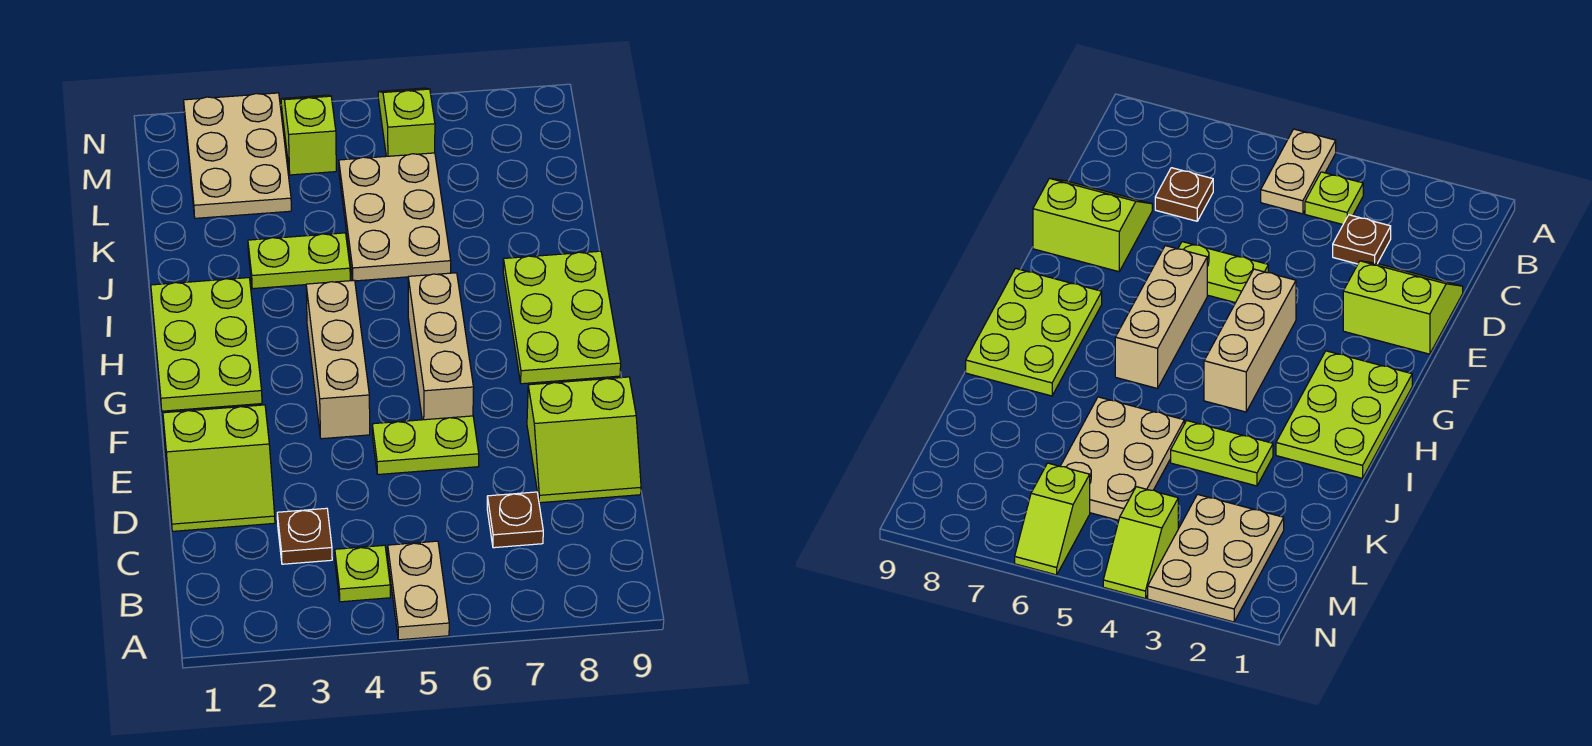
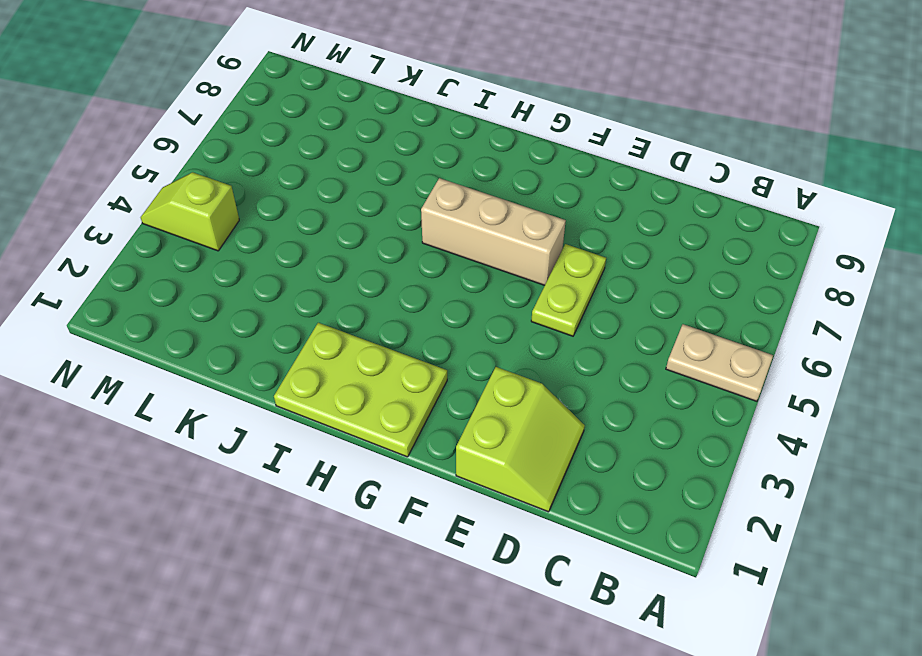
none -> lime plate B4 level 1
none -> brown plate C3 level 1
none -> brown plate C7 level 1

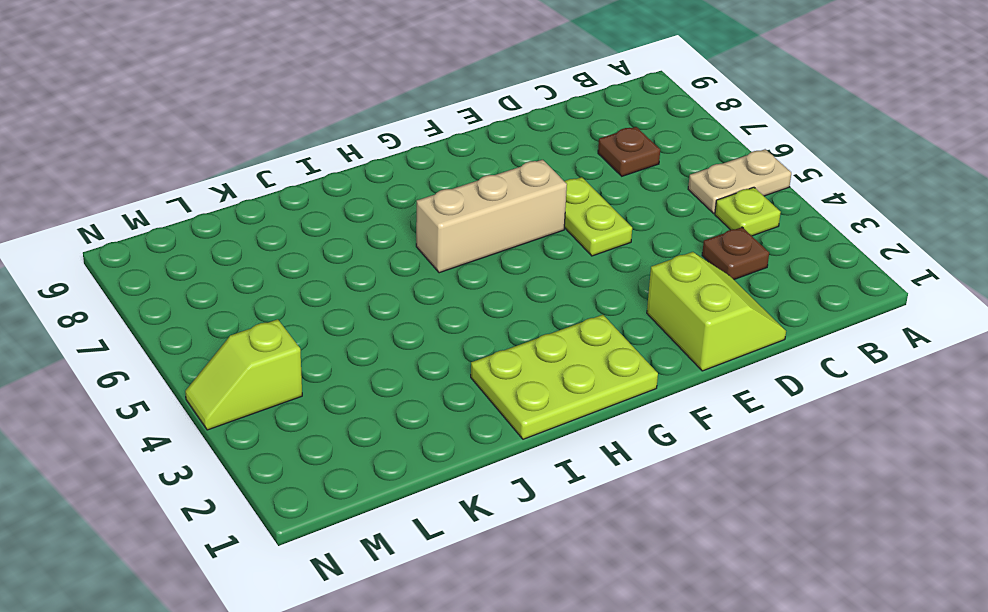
none -> lime slope D8:E9 level 1 top E
none -> tan brick F4:H4 level 1
none -> lime plate G8:I9 level 1

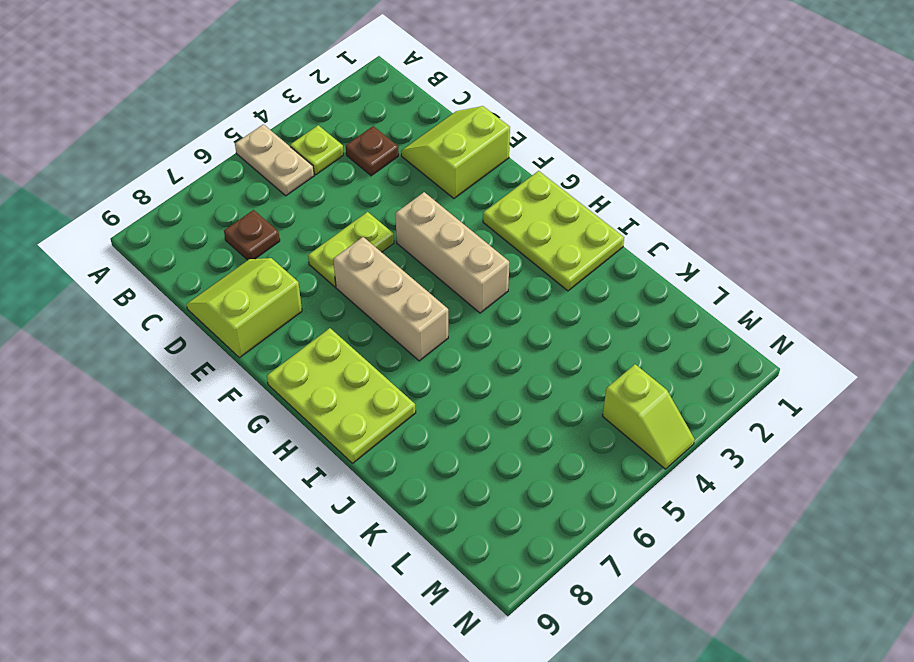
none -> lime plate J3:J4 level 1
none -> tan plate J5:L6 level 1
none -> tan plate L2:N3 level 1

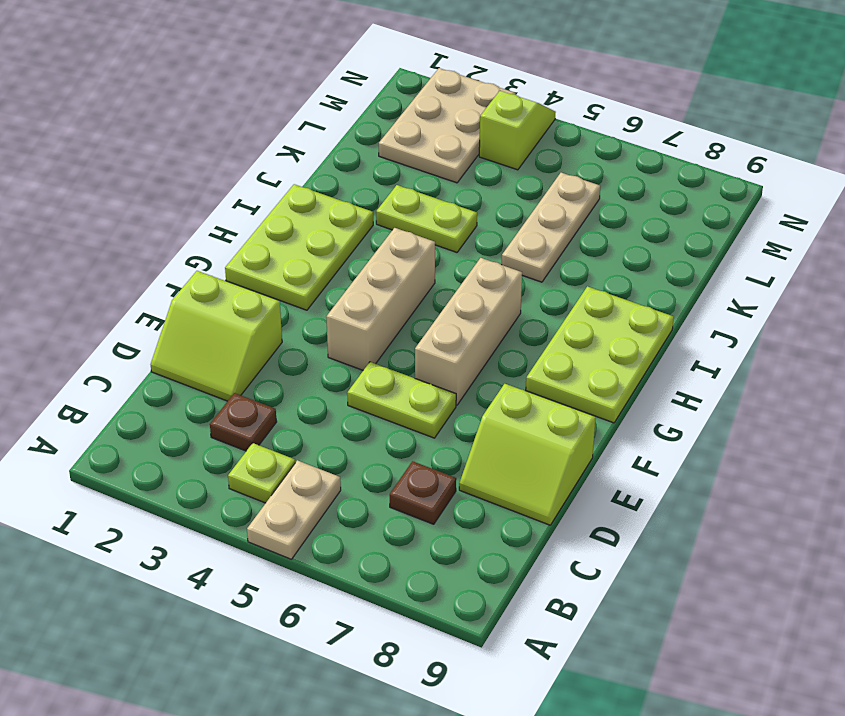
tan plate J6:L6 level 1 -> tan plate J5:L6 level 1
none -> lime slope M6:N6 level 1 top M

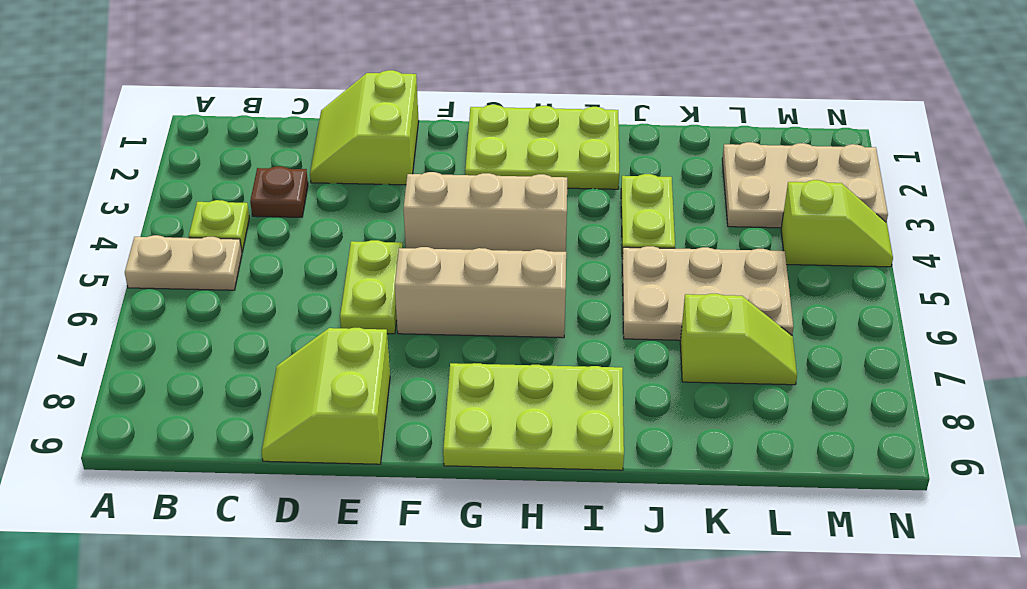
lime slope K7:L7 level 1 top K -> lime slope M6:N6 level 1 top M
none -> brown plate C7 level 1

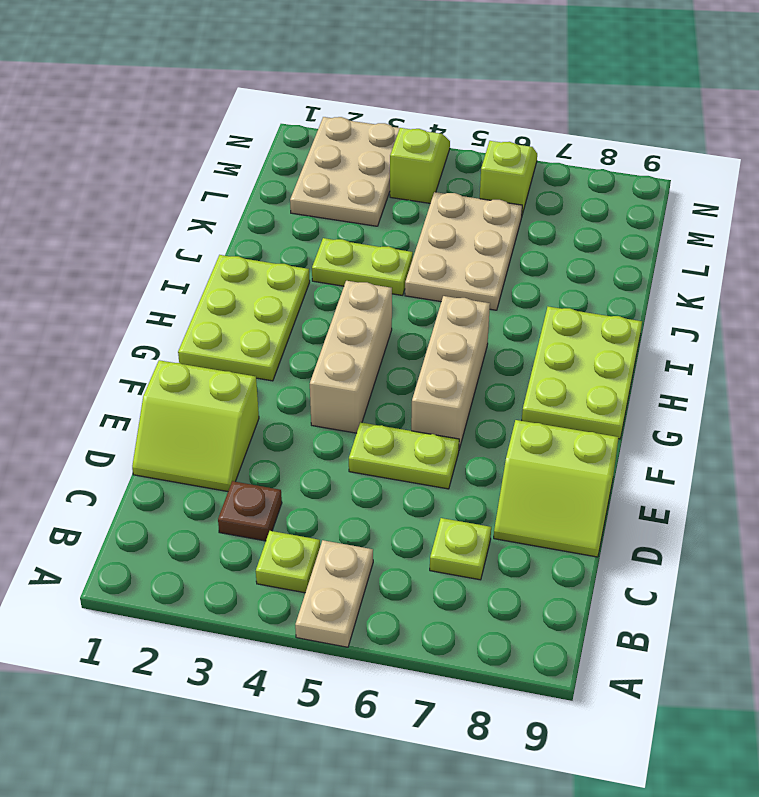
lime plate C7 level 1 -> brown plate C7 level 1

